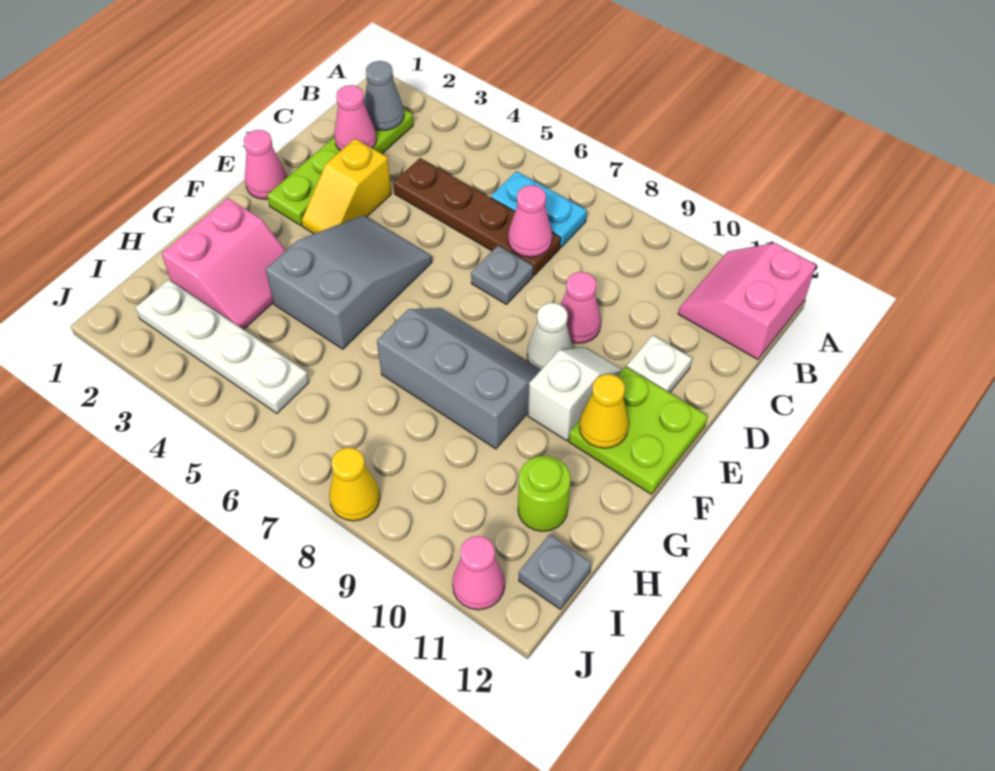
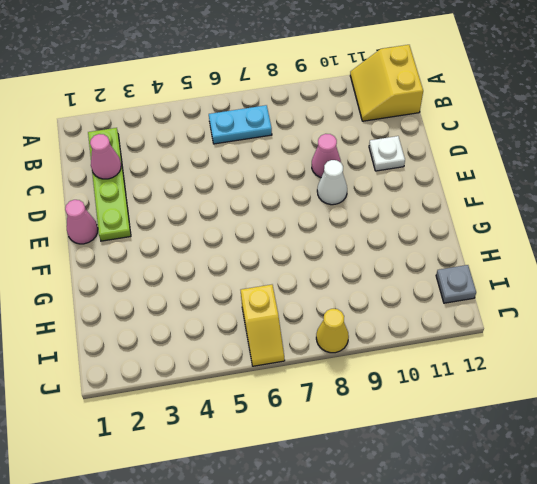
yellow slope A11:B12 level 1 top 12 -> pink slope A11:B12 level 1 top 12
yellow slope I6:J6 level 1 top I -> yellow slope D3:E3 level 1 top D
none -> brown plate C4:C7 level 1
none -> grey plate D7 level 1
none -> grey slope E4:G5 level 1 top G

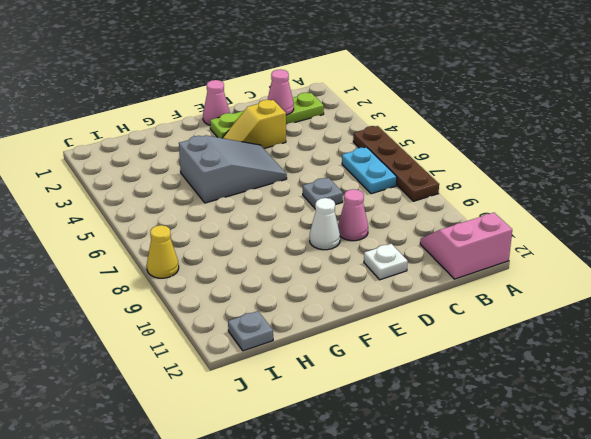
brown plate A5:A8 level 1 -> brown plate C4:C7 level 1
none -> white slope E10:F10 level 1 top F
none -> lime plate E11:F12 level 1
none -> grey slope F7:G9 level 1 top G

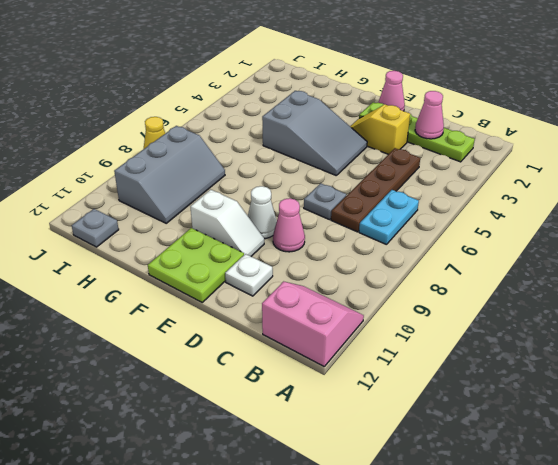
grey slope H8:I10 level 1 top I -> grey slope F7:G9 level 1 top G
none -> pink slope G2:H3 level 1 top 2
none -> lime round brick H11 level 1
none -> white plate I2:I5 level 1

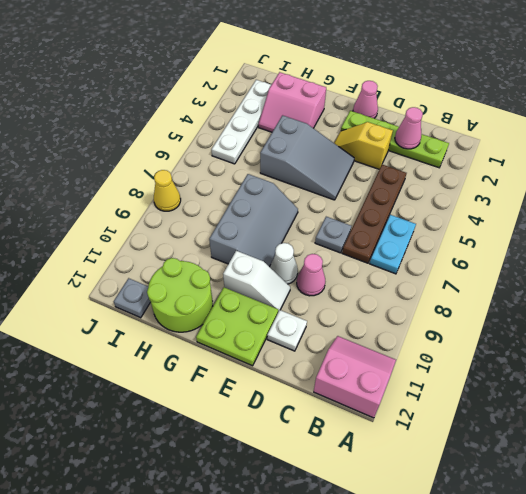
lime round brick G11:H12 level 1 -> lime round brick H11 level 1
none -> pink cone J11 level 1
none -> grey cone B2 level 2
none -> pink cone C7 level 2

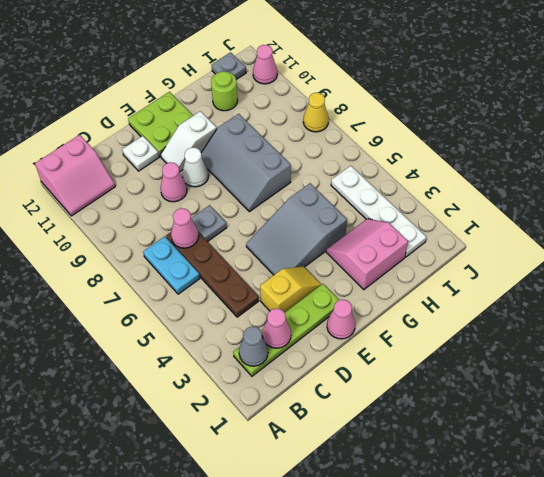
none -> yellow cone F11 level 2

